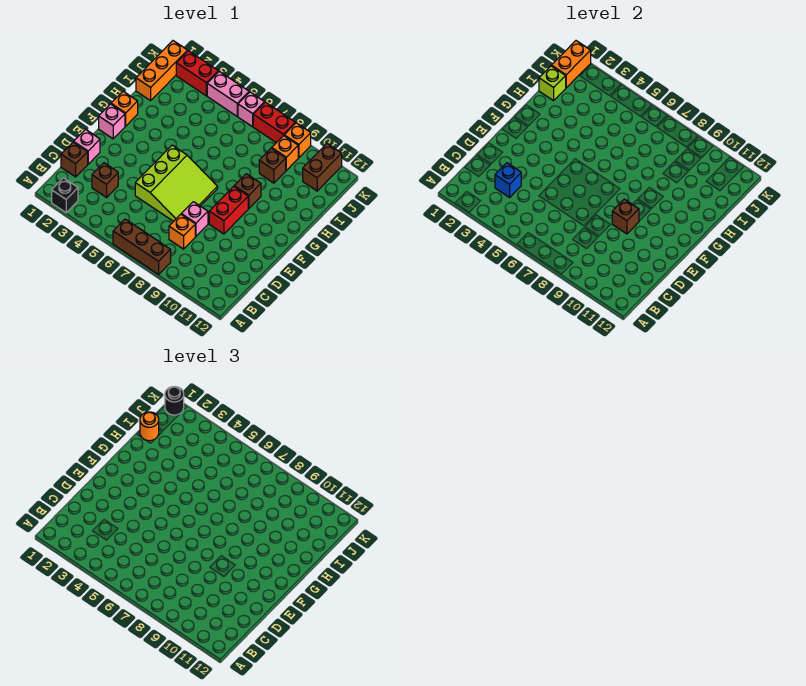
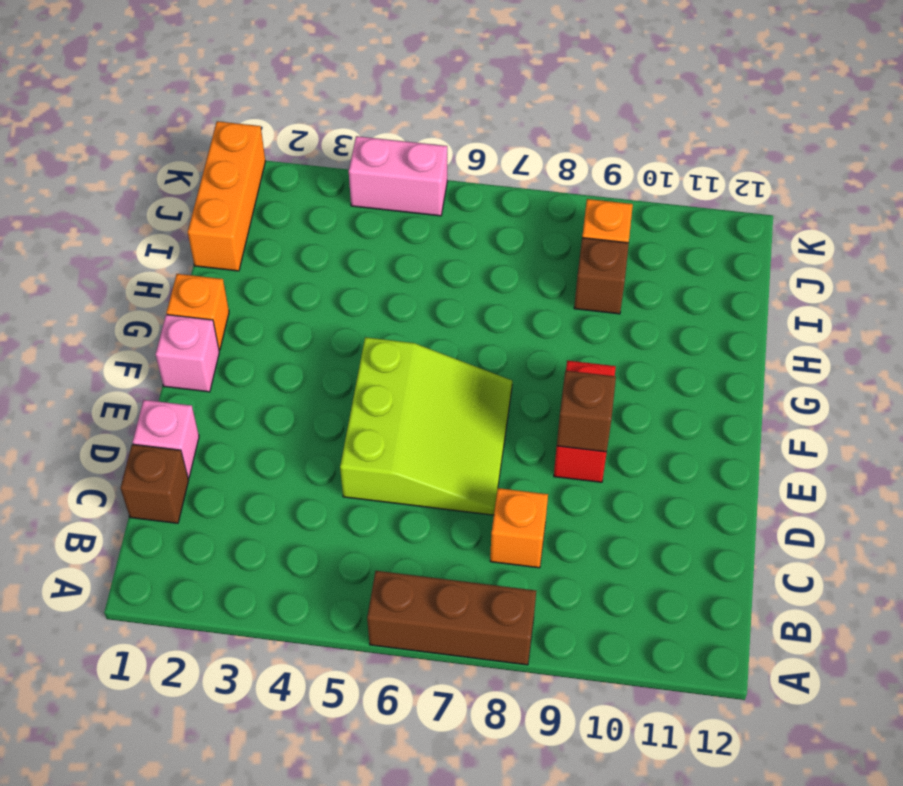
none -> black brick A2 level 1
none -> brown brick C3 level 1
none -> pink brick D8 level 1

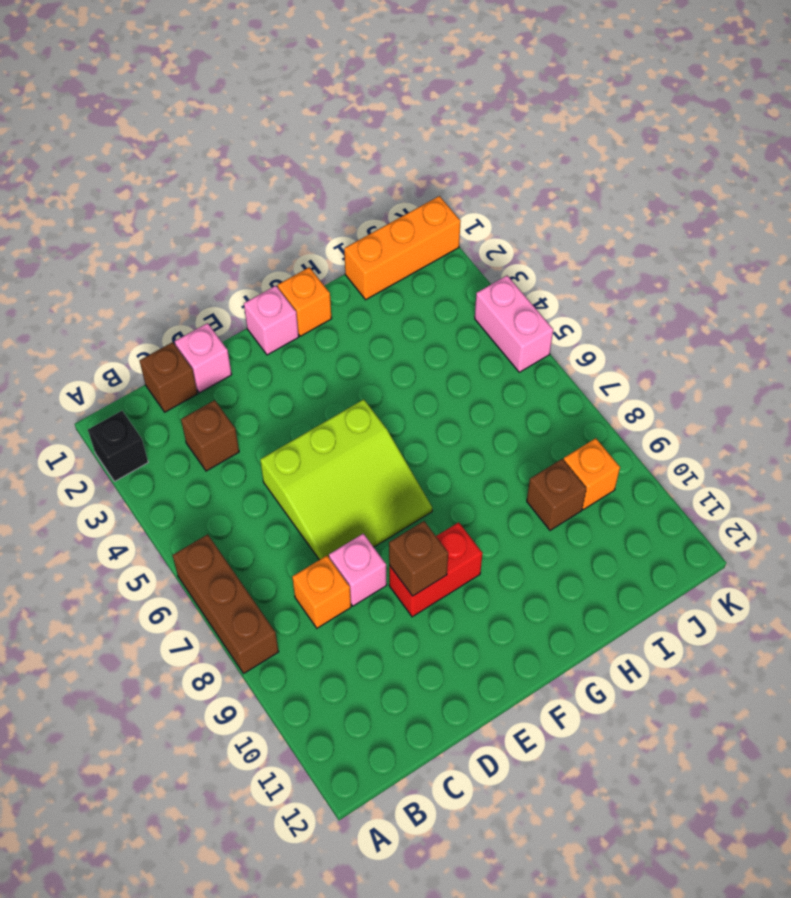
none -> brown brick G9 level 1
none -> brown brick J11:K11 level 1
none -> red brick K2:K3 level 1

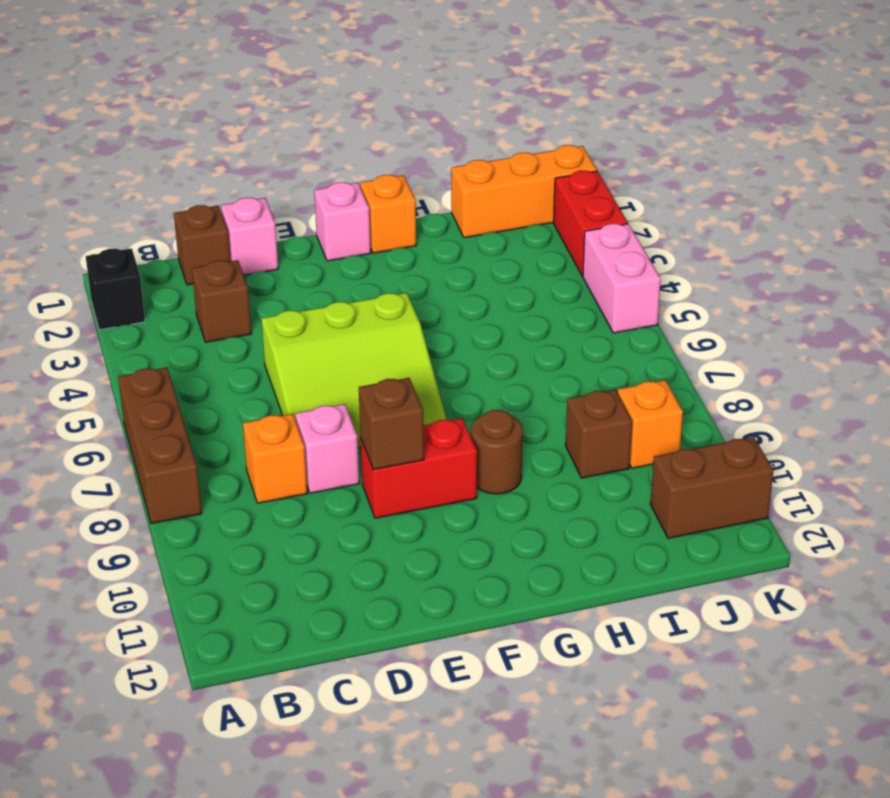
brown round brick G9 level 1 -> brown brick G9 level 1
none -> pink brick K6 level 1
none -> red brick K7:K8 level 1
none -> orange brick K9 level 1

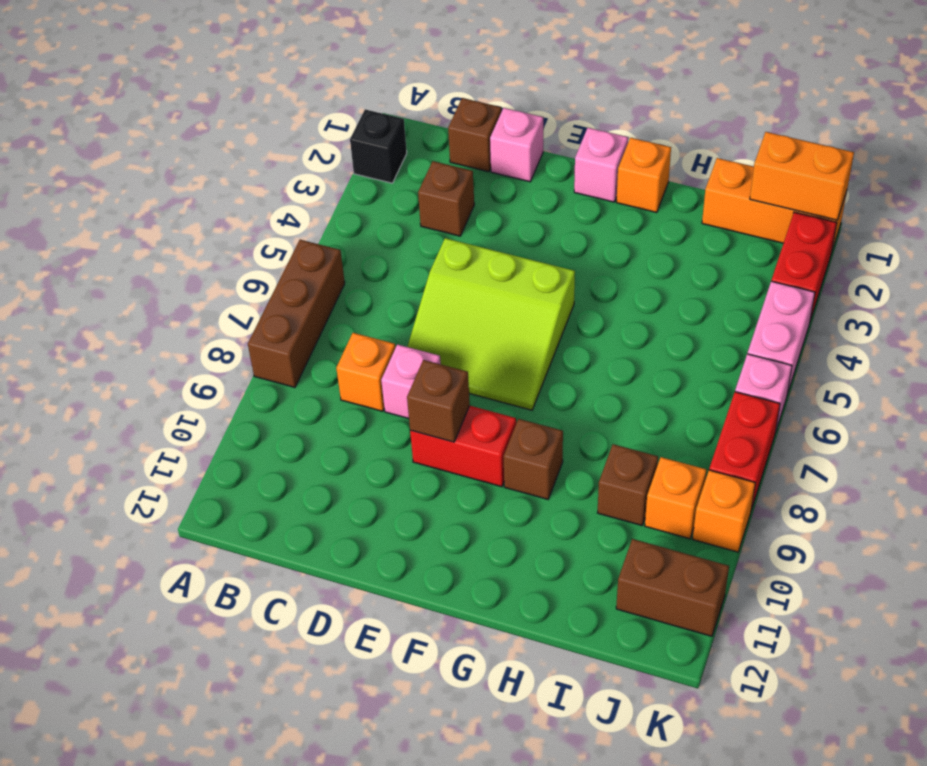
none -> blue brick C3 level 2
none -> lime brick I1 level 2
none -> orange round brick I1 level 3

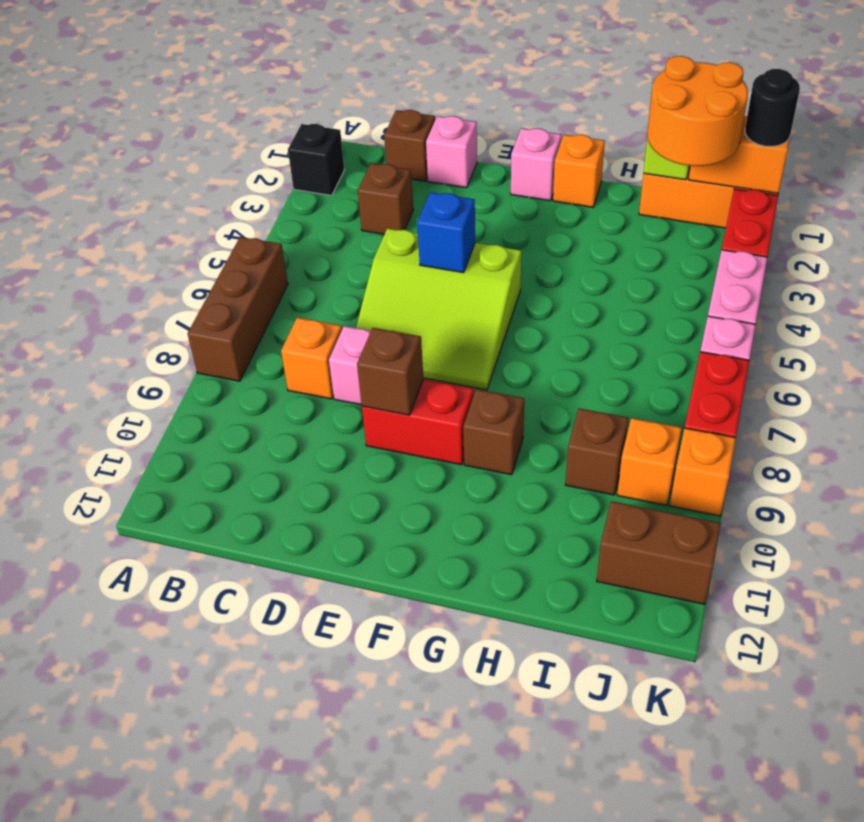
blue brick E5 level 2 -> blue brick C3 level 2
orange round brick I1:J2 level 3 -> orange round brick I1 level 3

